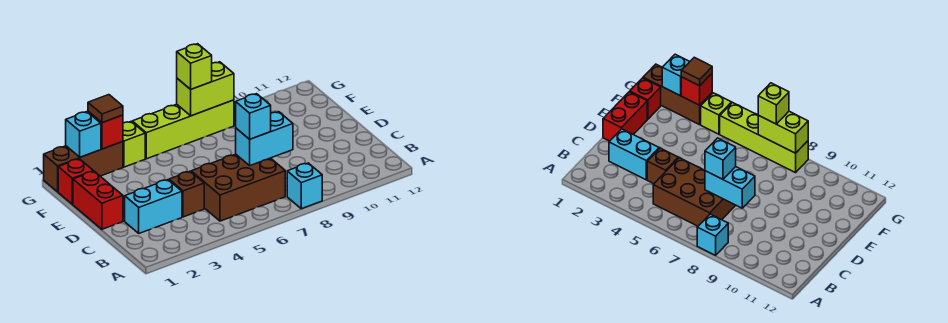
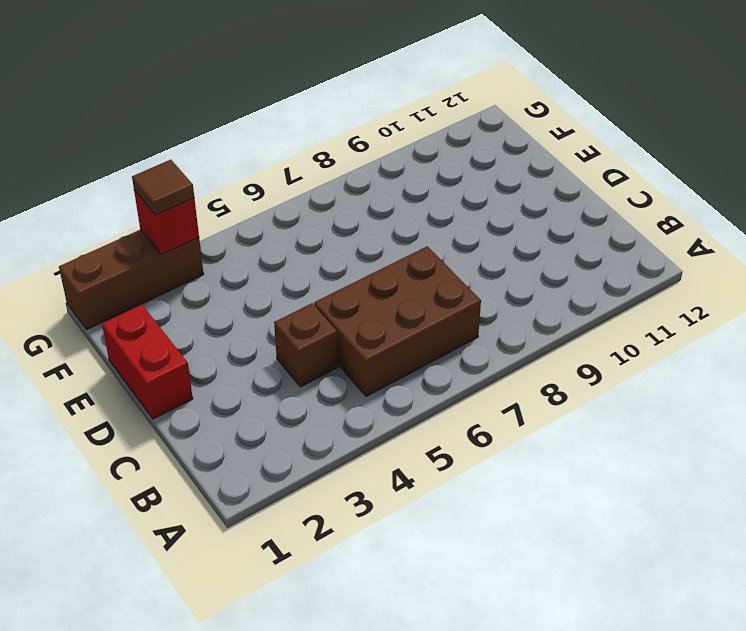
none -> cyan brick A8 level 1
none -> cyan brick C2:C3 level 1
none -> red brick F1 level 1

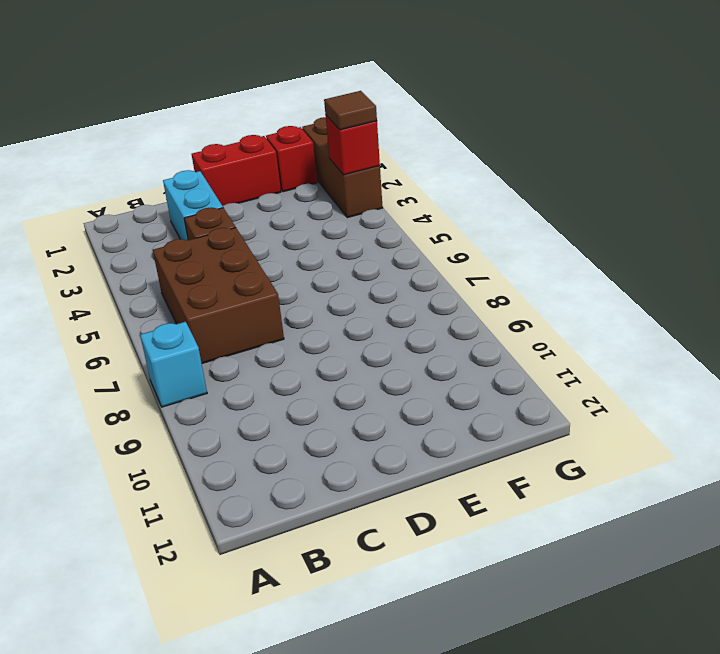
none -> lime brick G4 level 1
none -> lime brick G5:G8 level 1
none -> cyan brick C7:C8 level 2

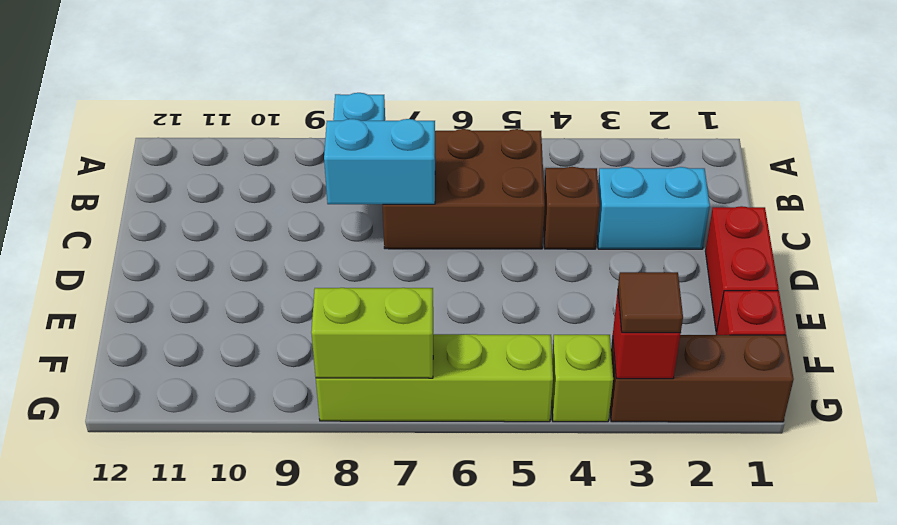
none -> cyan brick G2 level 2
none -> cyan brick C7 level 3
none -> lime brick G7 level 3

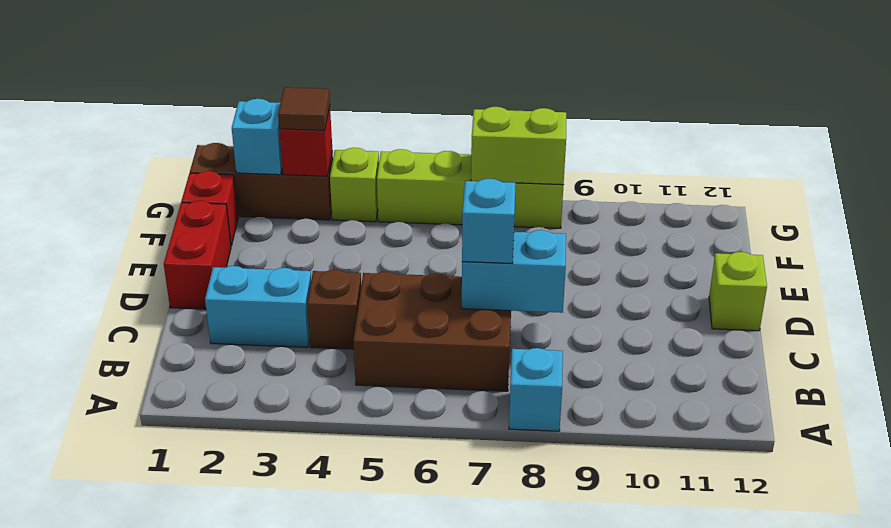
lime brick D12 level 1 -> lime brick G7 level 3

